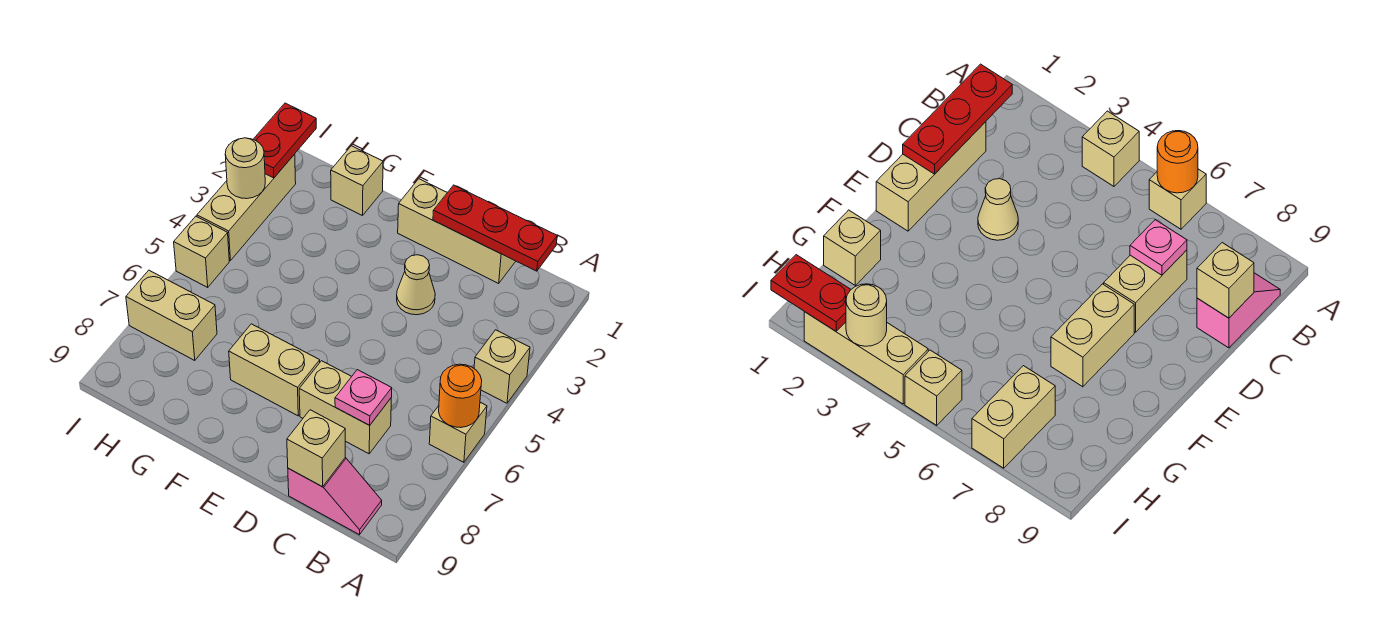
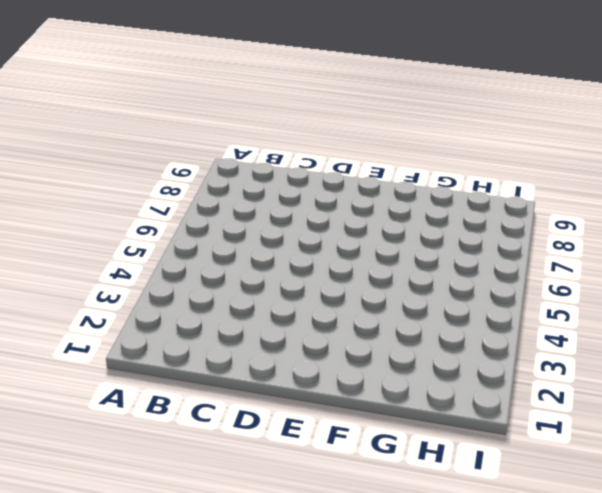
none -> tan brick A4 level 1
none -> tan brick A6 level 1
none -> pink slope B9:C9 level 1 top C

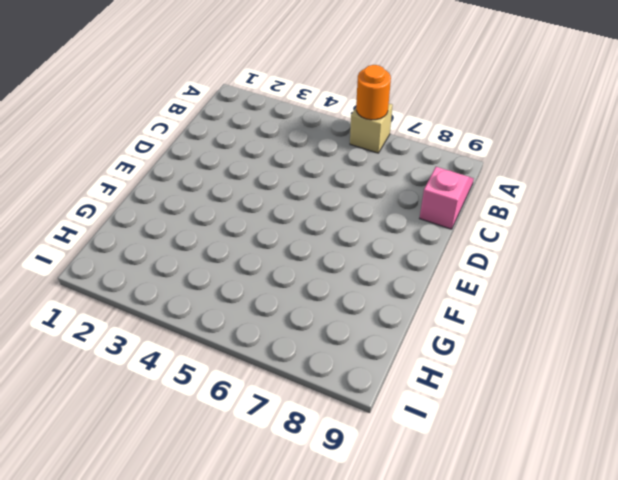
none -> tan brick A4 level 1
none -> tan brick C1:E1 level 1
none -> tan brick C7:D7 level 1

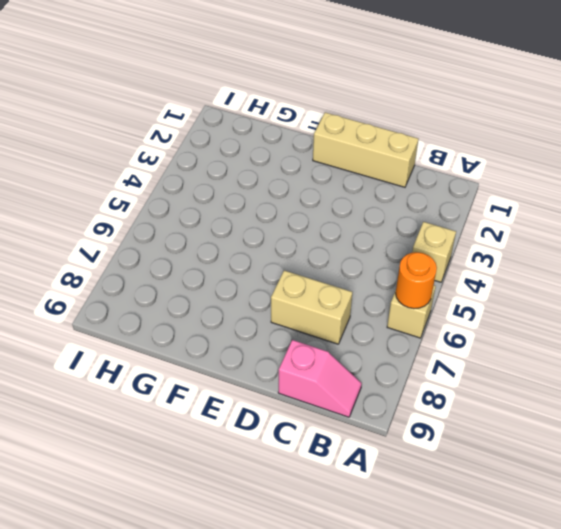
none -> tan cone D3 level 1
none -> tan brick E7:F7 level 1
none -> tan brick G1 level 1

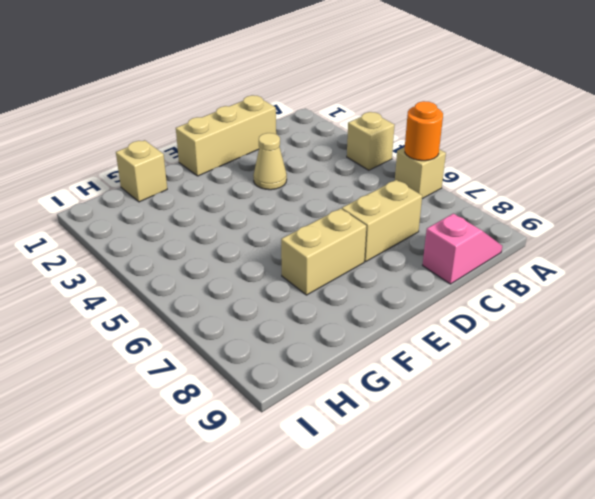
none -> tan brick H7:I7 level 1
none -> tan brick I2:I4 level 1
none -> tan brick I5 level 1

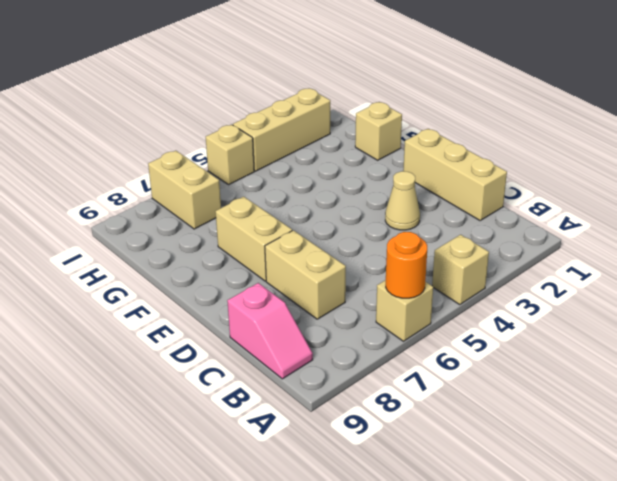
none -> red plate B1:D1 level 2
none -> pink plate C7 level 2
none -> tan brick C9 level 2

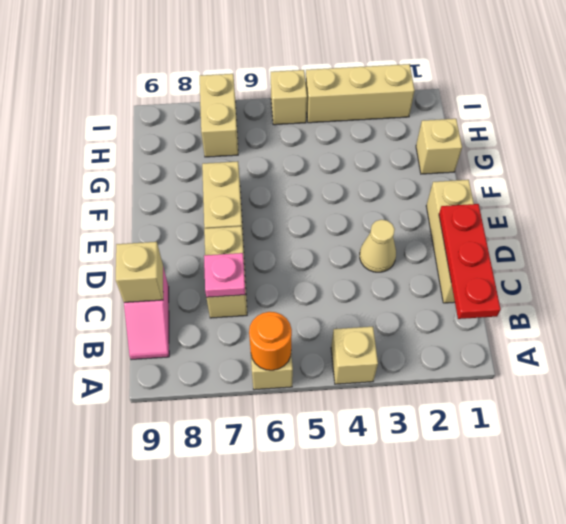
none -> red plate I1:I2 level 2
none -> tan round brick I3 level 2

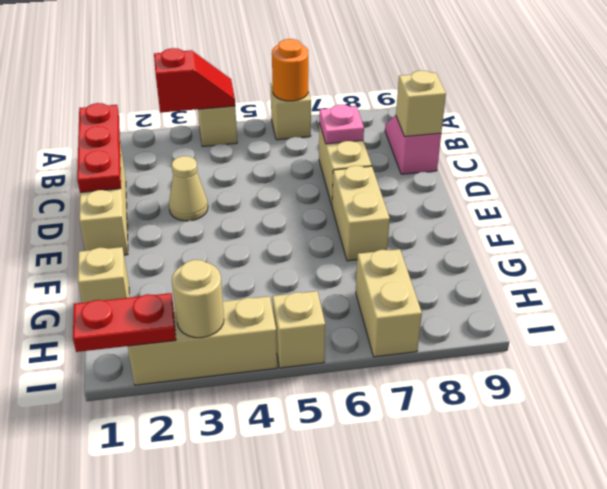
red slope A3:A4 level 2 top 3 -> none

